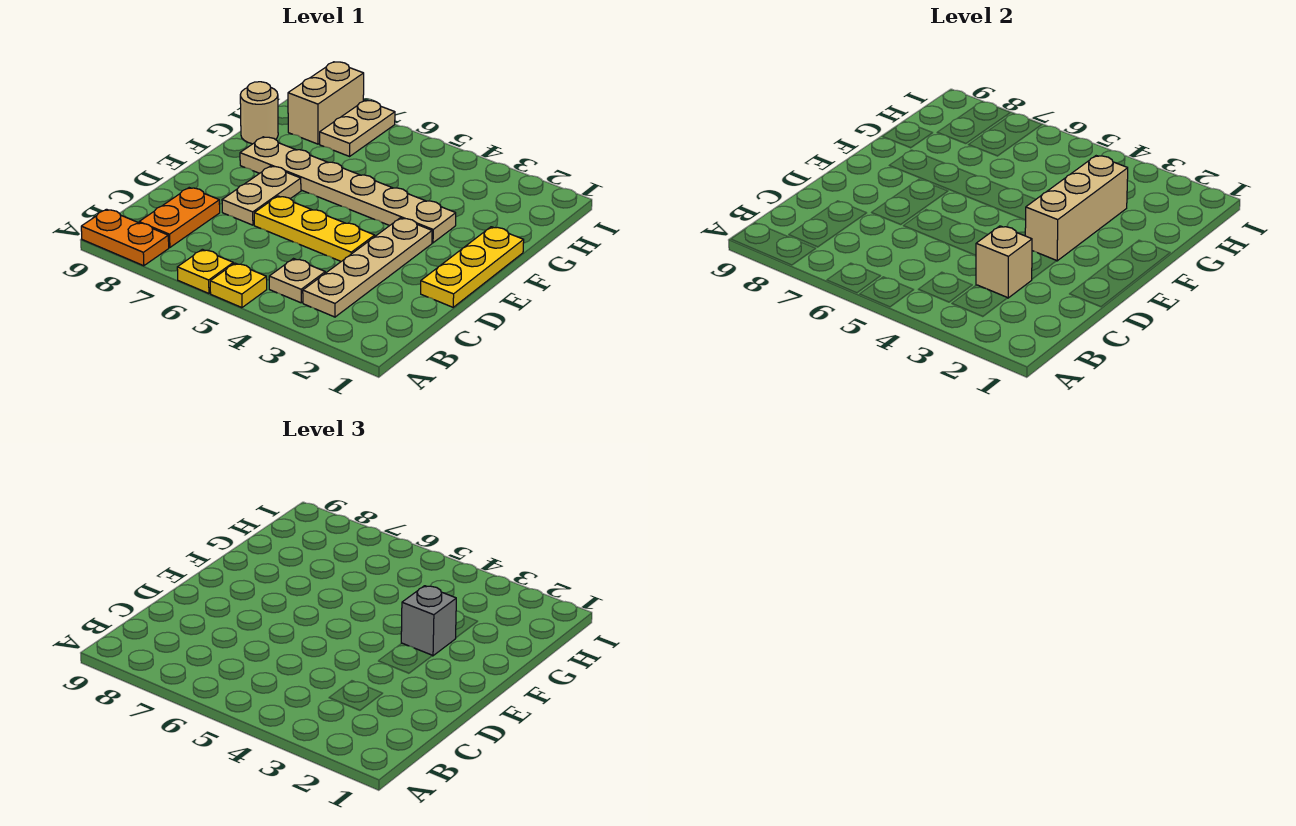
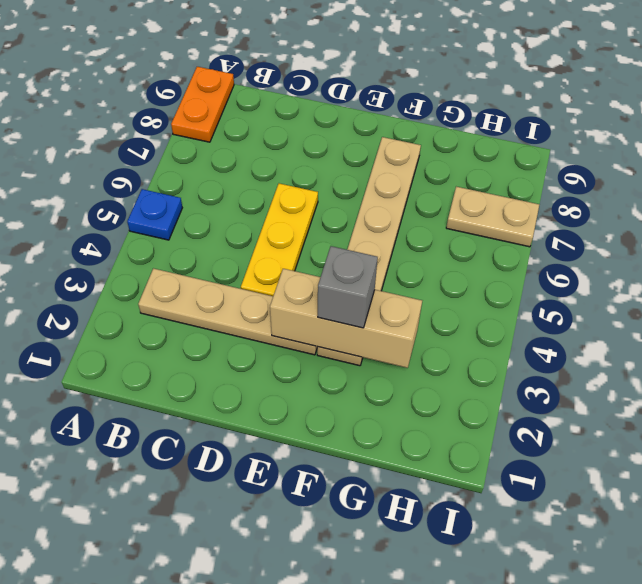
blue plate A5 level 1 -> yellow plate A5 level 1
none -> yellow plate A6 level 1
none -> tan plate B4 level 1
none -> orange plate B8:C8 level 1

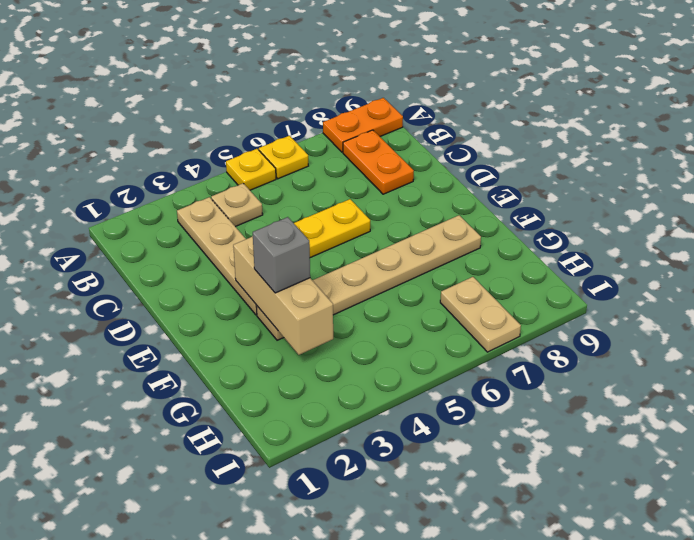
none -> yellow plate D1:F1 level 1
none -> tan plate D7:E7 level 1
none -> tan round brick G9 level 1

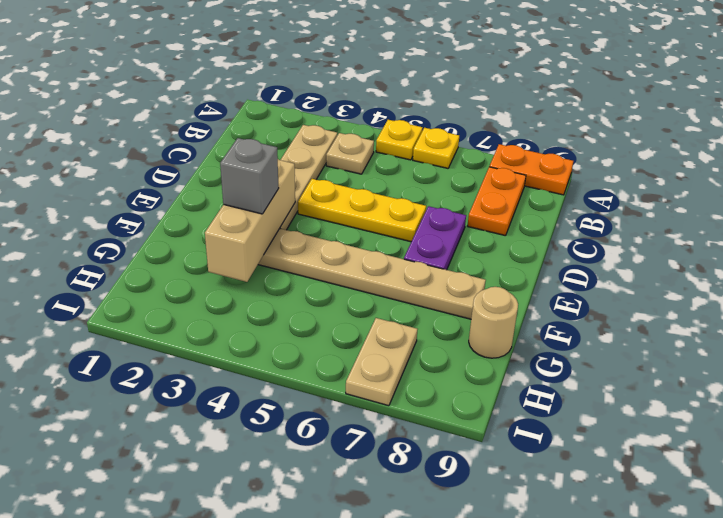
purple plate D7:E7 level 1 -> tan plate D7:E7 level 1
none -> yellow plate D1:F1 level 1
none -> tan brick H8:I8 level 1
none -> tan brick C3 level 2

